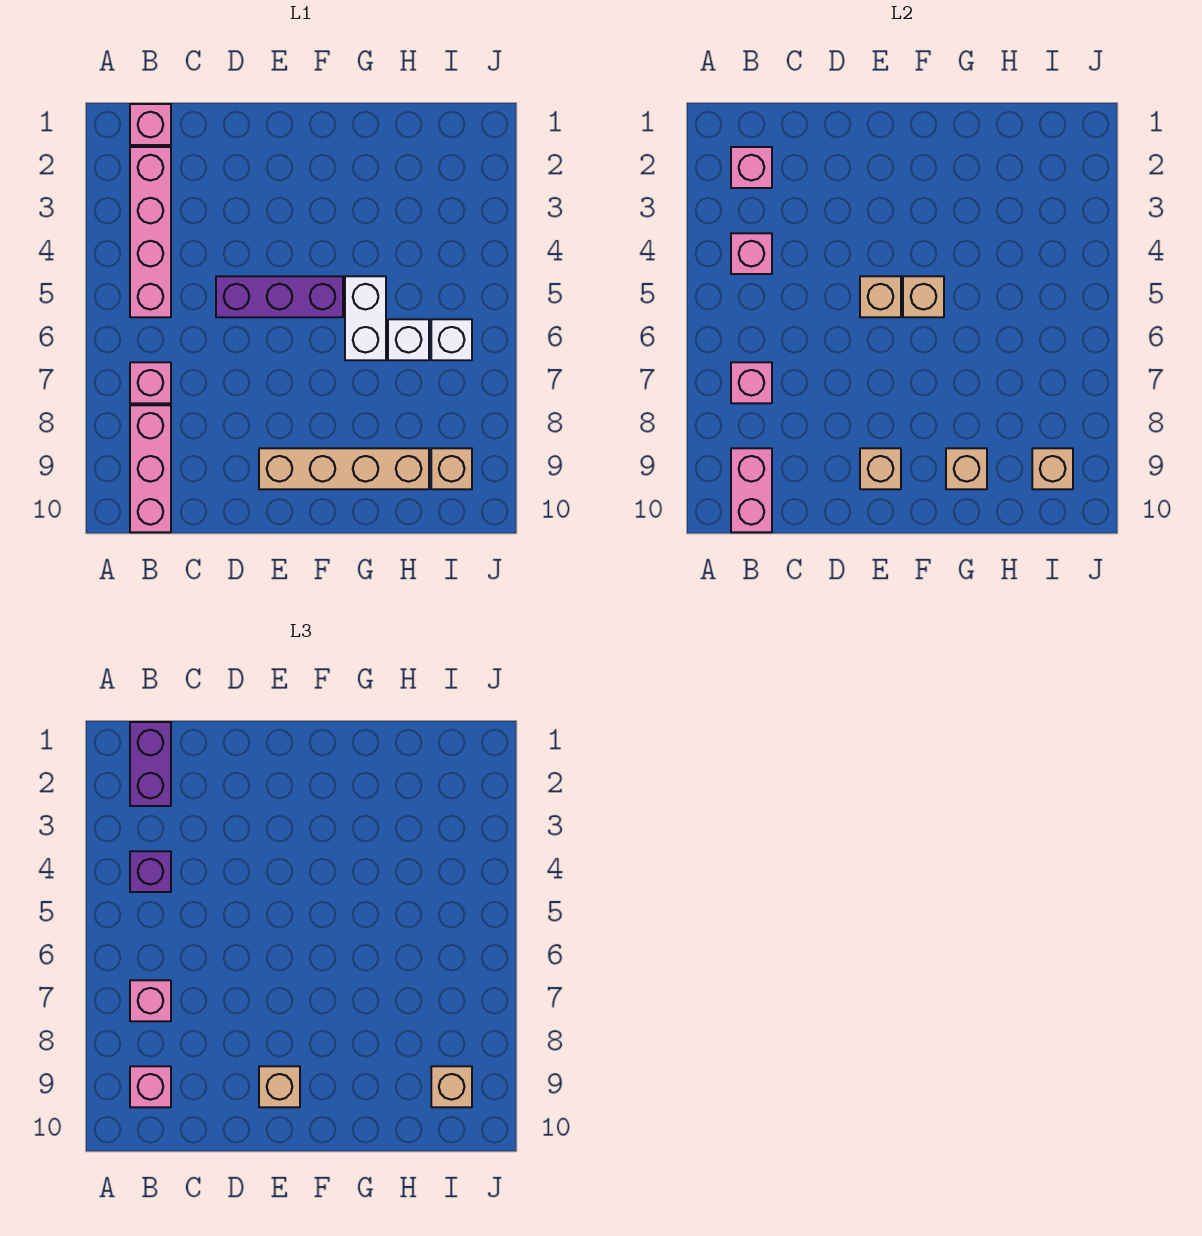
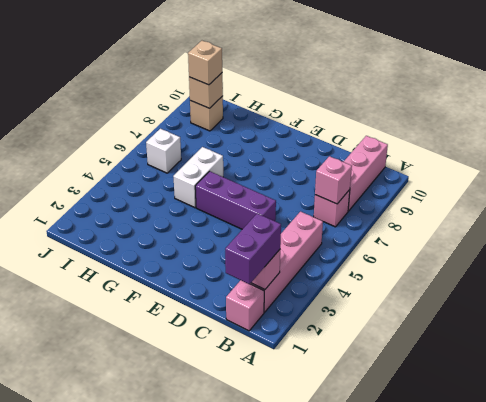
none -> tan brick E9:H9 level 1
none -> white brick H6 level 1
none -> pink brick B4 level 2

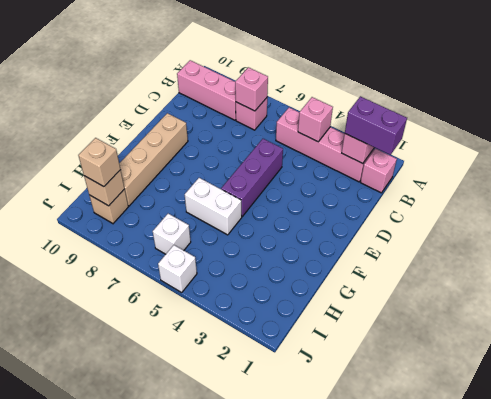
white brick J5 level 1 -> white brick H6 level 1
none -> pink brick B9:B10 level 2
none -> tan brick E5 level 2
none -> tan brick E9 level 2

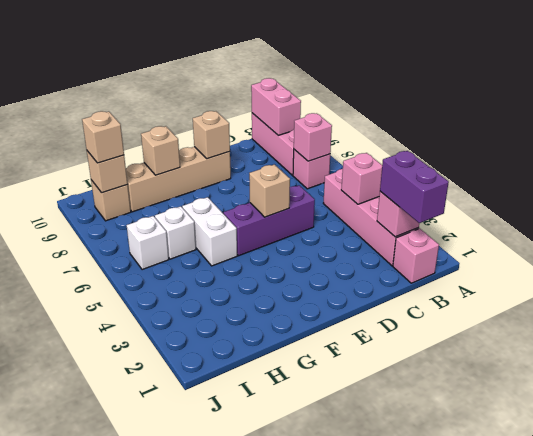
none -> tan brick F5 level 2
none -> purple brick B4 level 3
none -> pink brick B7 level 3

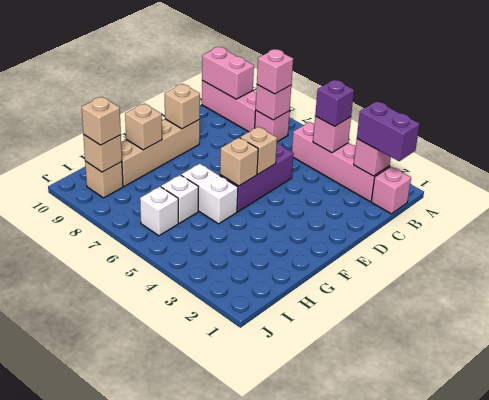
none -> pink brick B9 level 3
none -> tan brick E9 level 3

